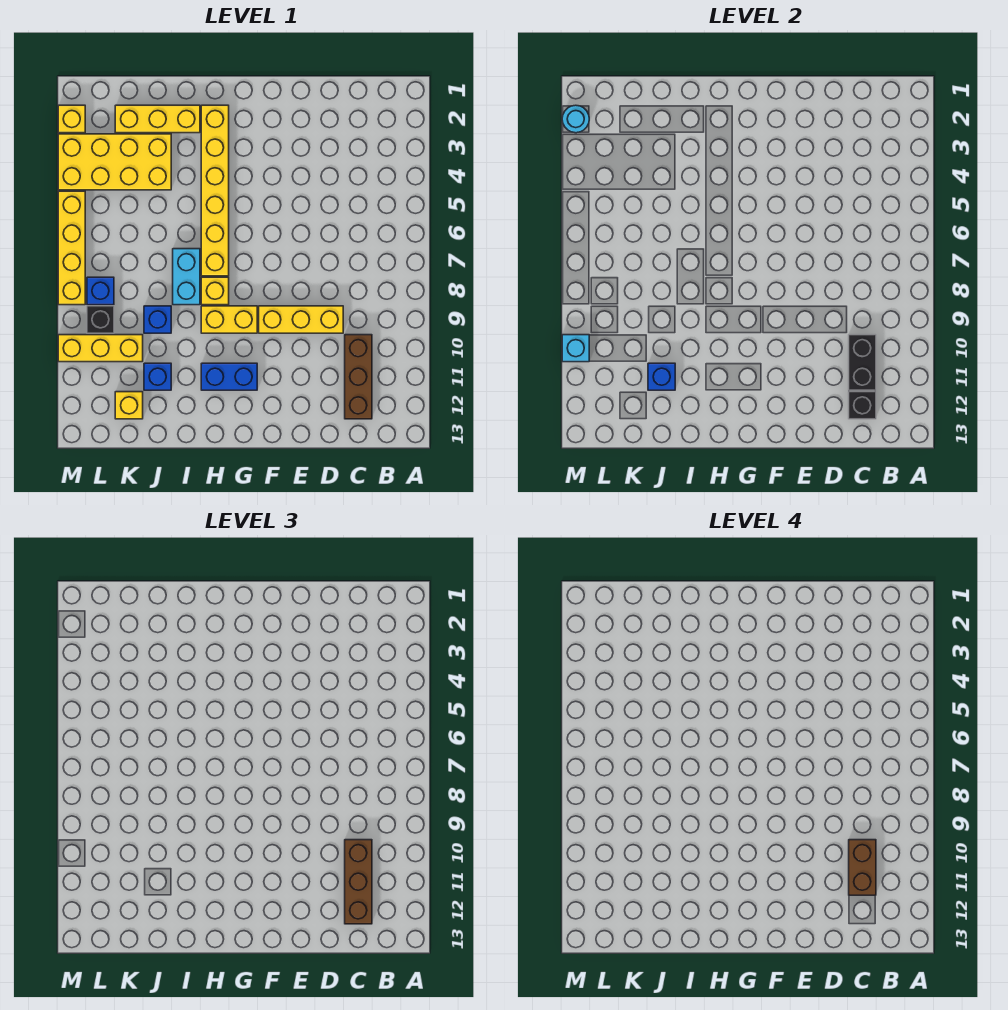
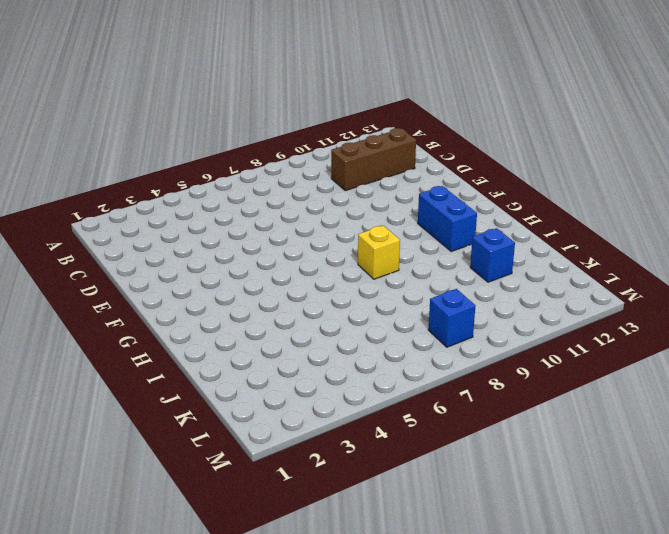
none -> yellow brick D9:F9 level 1
none -> yellow brick G9:H9 level 1
none -> yellow brick H2:H7 level 1

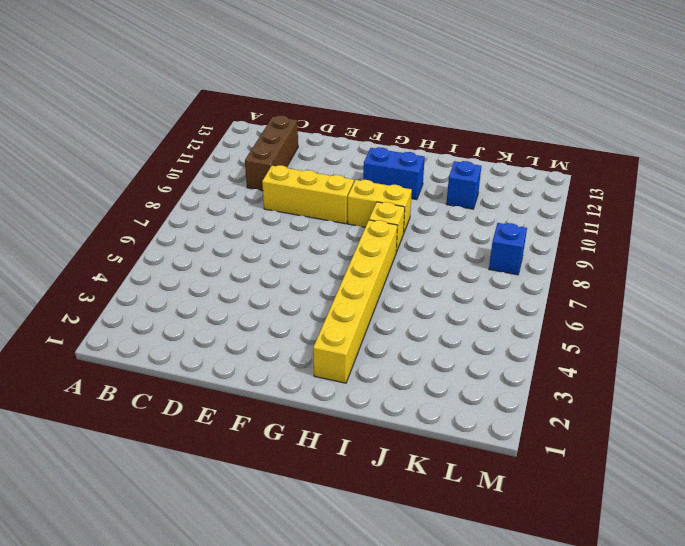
none -> yellow brick I2:K2 level 1
none -> cyan brick I7:I8 level 1
none -> yellow brick J3:M4 level 1

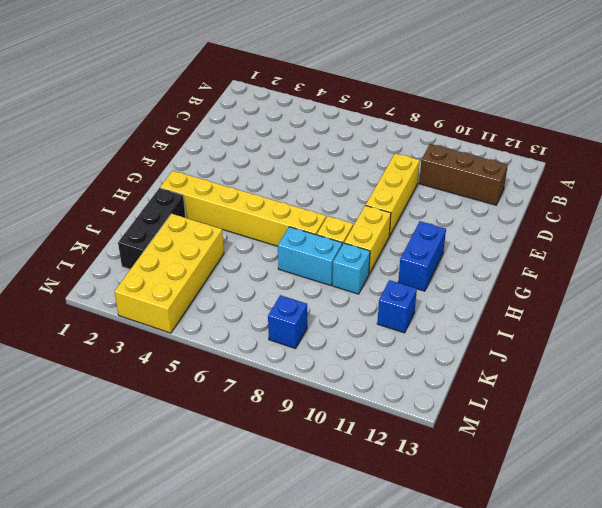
black brick I2:K2 level 1 -> yellow brick I2:K2 level 1
cyan brick I9 level 1 -> cyan brick M10 level 2
none -> blue brick J9 level 1
none -> yellow brick K10:M10 level 1
none -> yellow brick K12 level 1

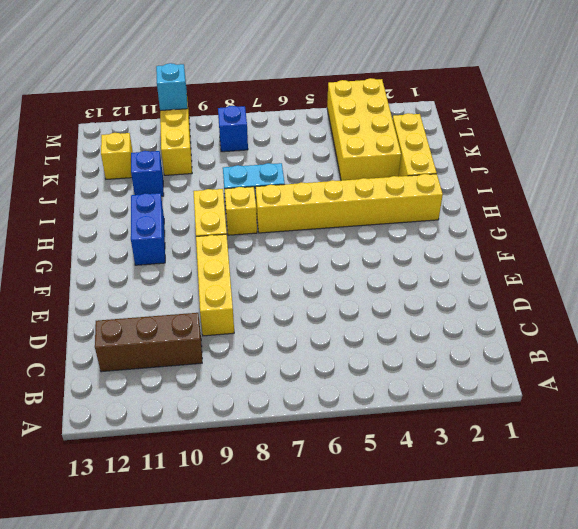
none -> blue brick J9 level 1
none -> black brick L9 level 1
none -> yellow brick M2 level 1

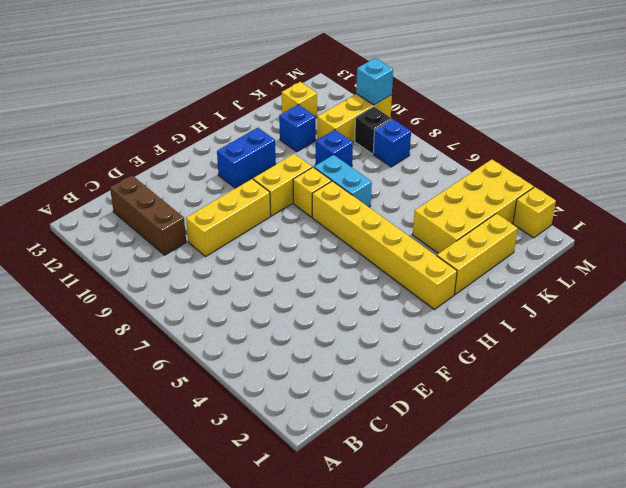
none -> yellow brick M5:M8 level 1
none -> black brick C10:C11 level 2
none -> black brick C12 level 2

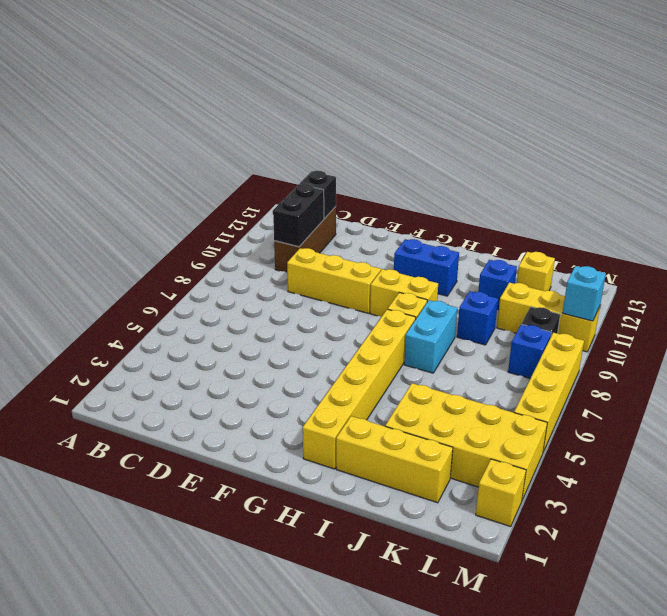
none -> blue brick J11 level 2
none -> cyan round brick M2 level 2
none -> brown brick C10:C12 level 3

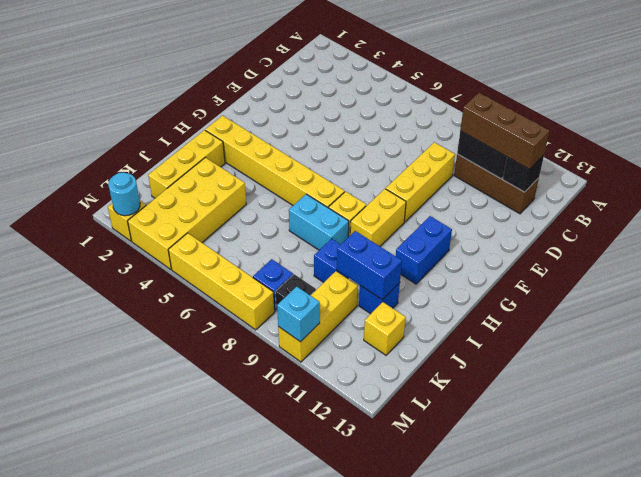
blue brick J10:J11 level 2 -> blue brick J11 level 2
none -> brown brick C10:C11 level 4

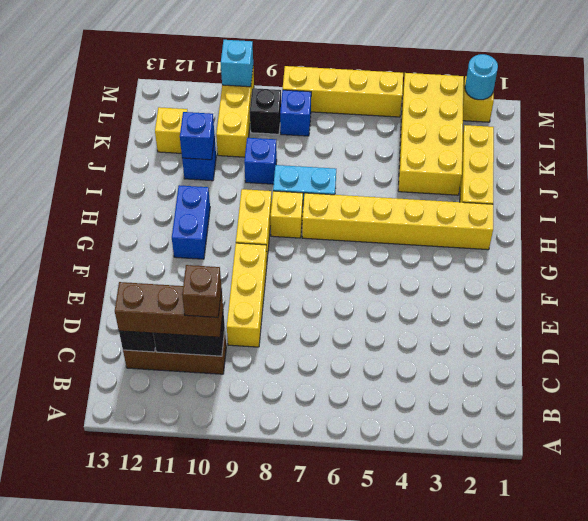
brown brick C10 level 4 -> brown brick C10:C11 level 4

